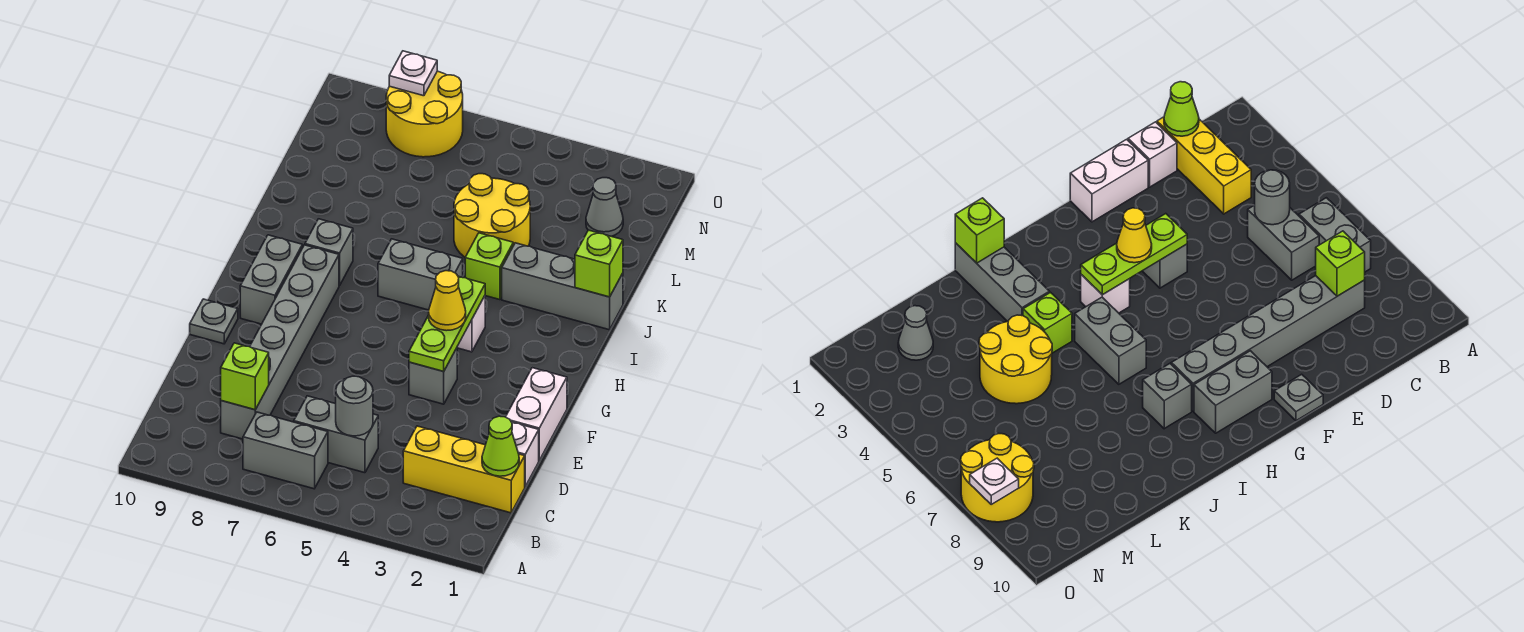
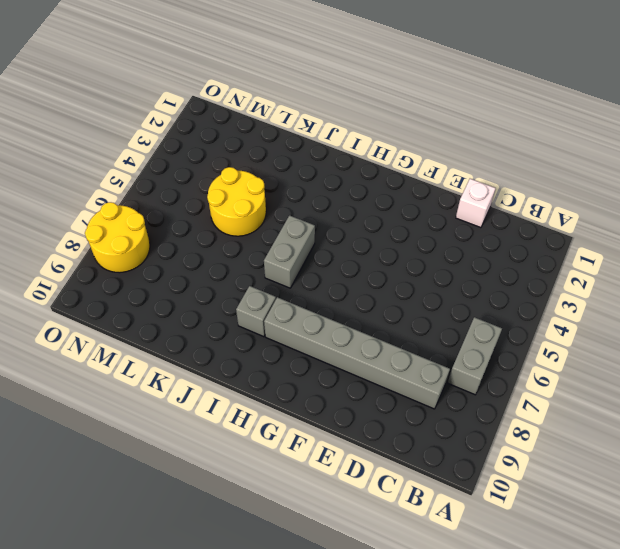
none -> yellow brick C1:C3 level 1
none -> grey brick C5:C6 level 1
none -> white brick E1:F1 level 1

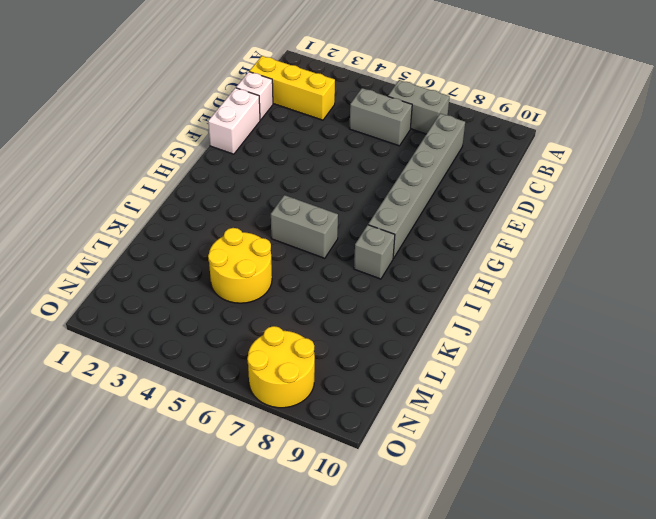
none -> grey brick F4 level 1
none -> grey plate F10 level 1
none -> grey brick G9:H9 level 1

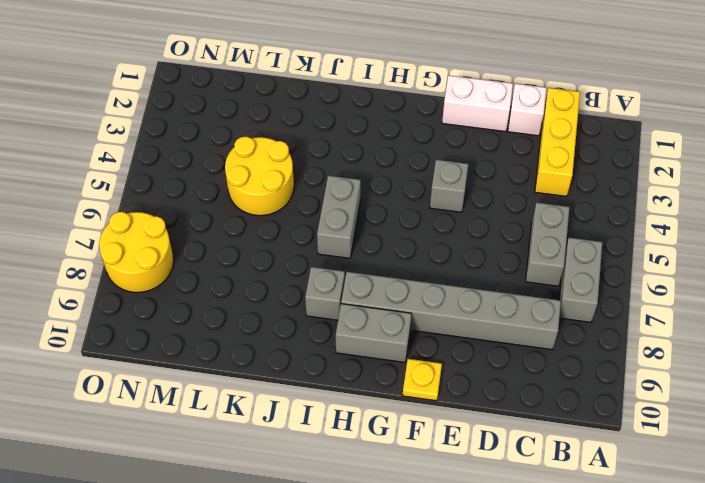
yellow plate F10 level 1 -> grey plate F10 level 1
none -> white brick H4 level 1
none -> grey brick J1:J3 level 1
none -> lime brick J4 level 1

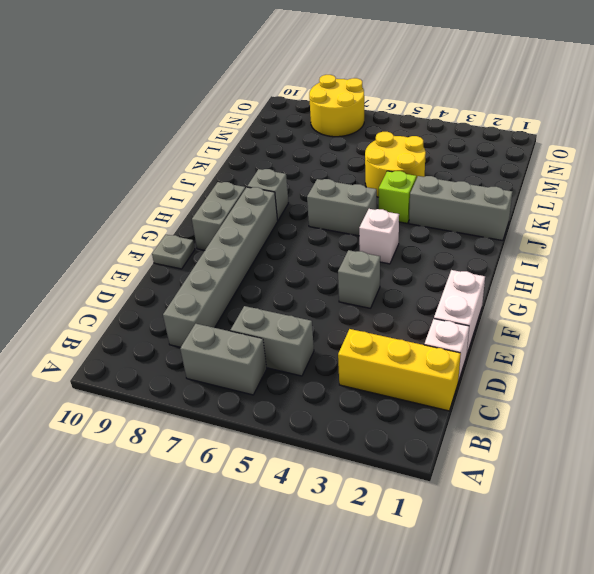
none -> grey cone M2 level 1
none -> lime cone C1 level 2
none -> grey round brick C5 level 2

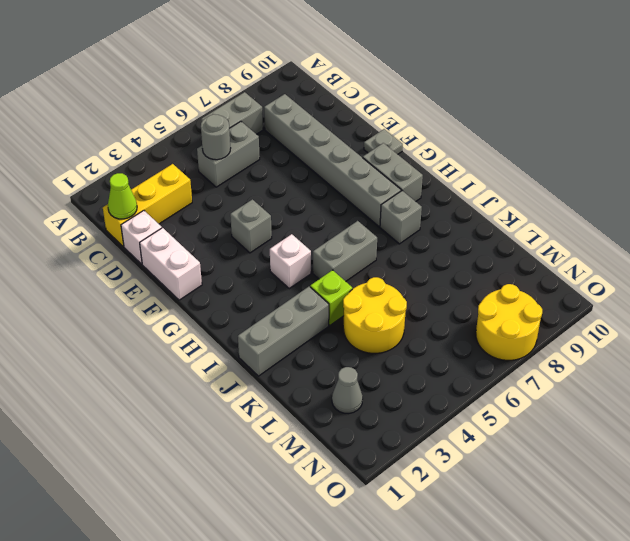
none -> lime brick C8 level 2
none -> lime plate F4:H4 level 2
none -> lime brick J1 level 2

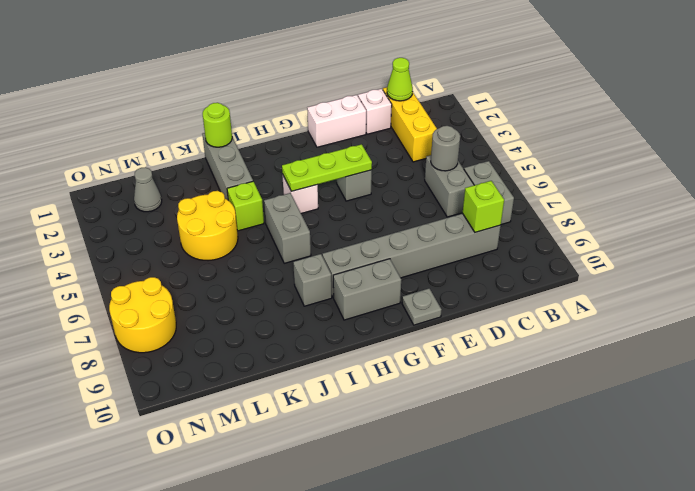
lime round brick J1 level 2 -> lime brick J1 level 2
none -> white plate O8 level 2
none -> yellow cone G4 level 3

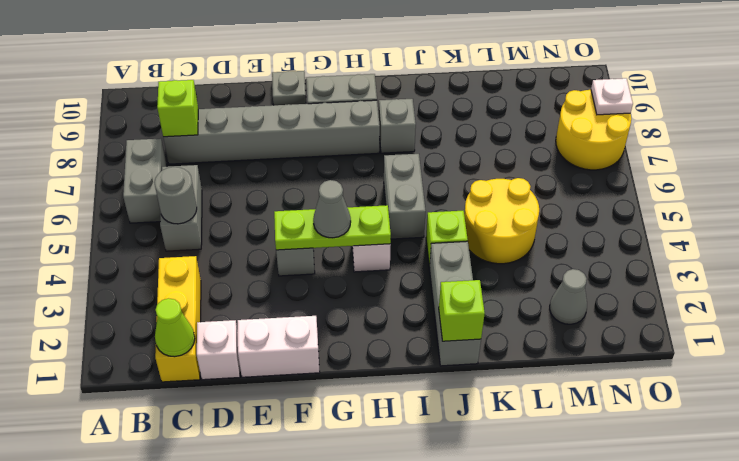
grey cone G4 level 3 -> yellow cone G4 level 3

